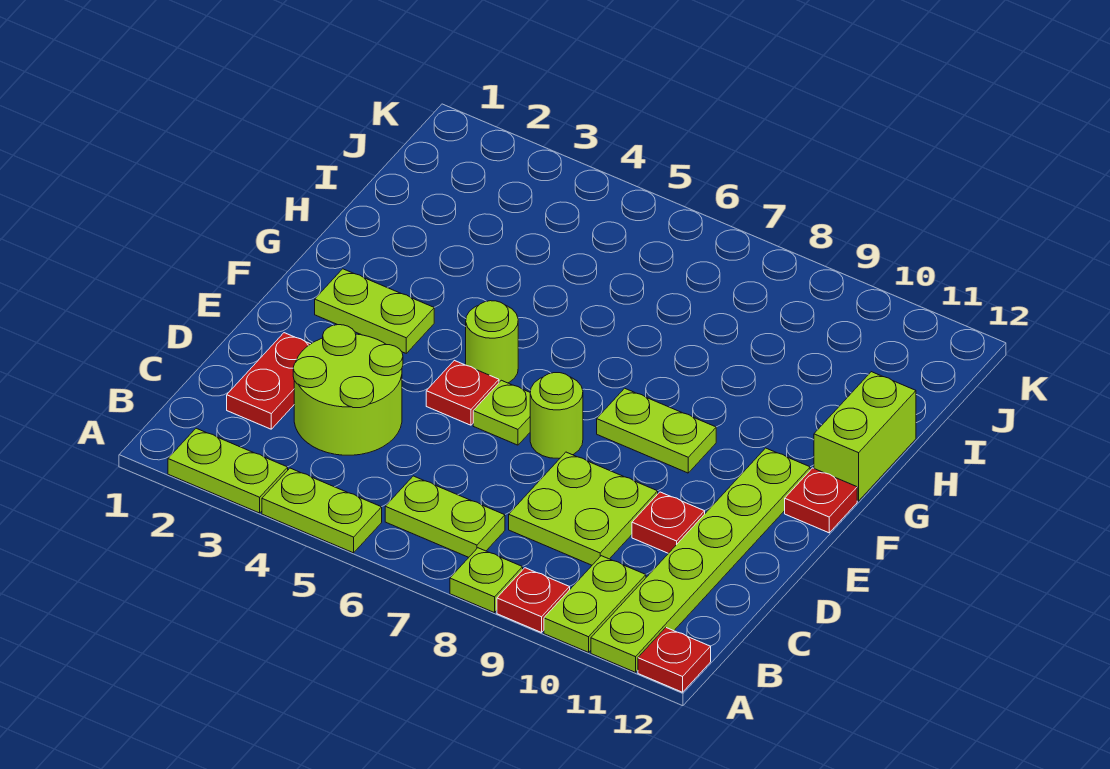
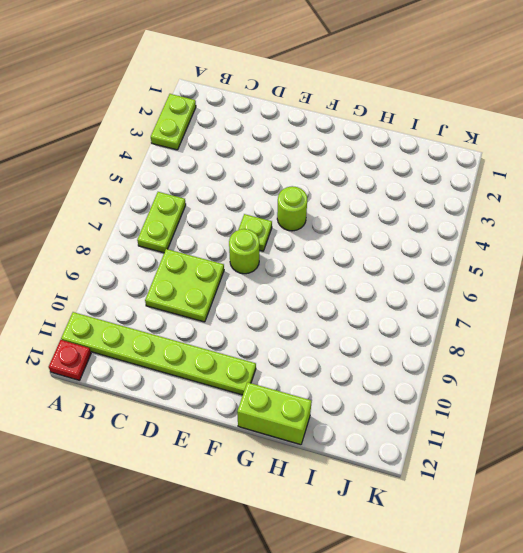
none -> lime plate A4:A5 level 1
none -> lime plate A8 level 1
none -> red plate A9 level 1

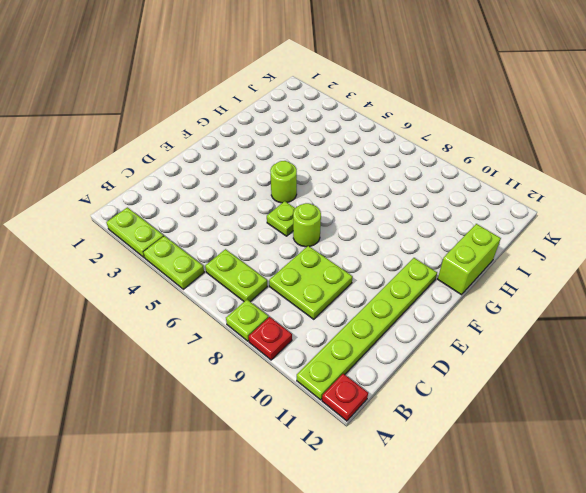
none -> lime plate A10:B10 level 1
none -> red plate C2:D2 level 1
none -> lime round brick C3:D4 level 1

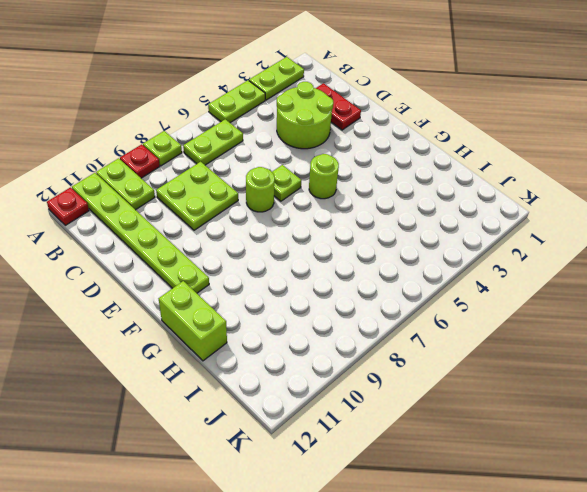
none -> red plate D10 level 1
none -> red plate E5 level 1
none -> lime plate F2:F3 level 1

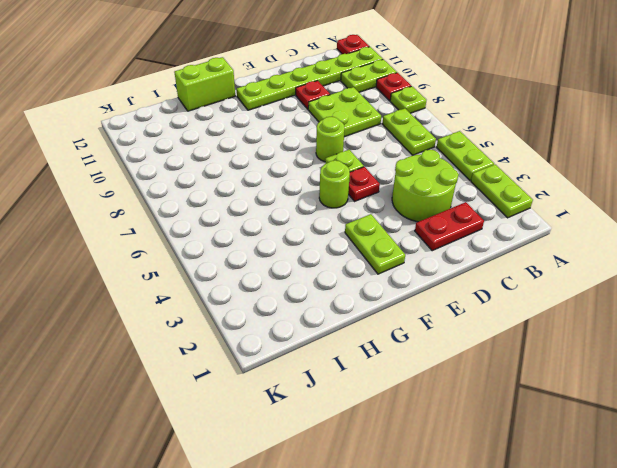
none -> lime plate F8:F9 level 1
none -> red plate F12 level 1

